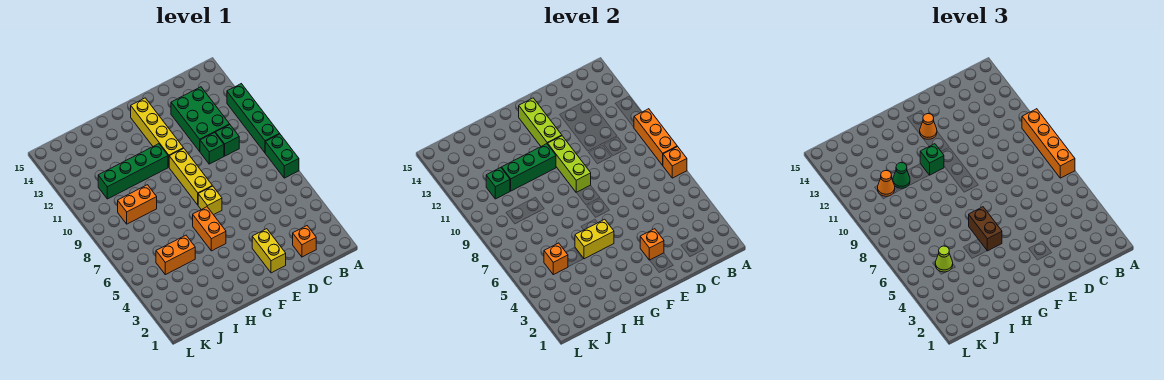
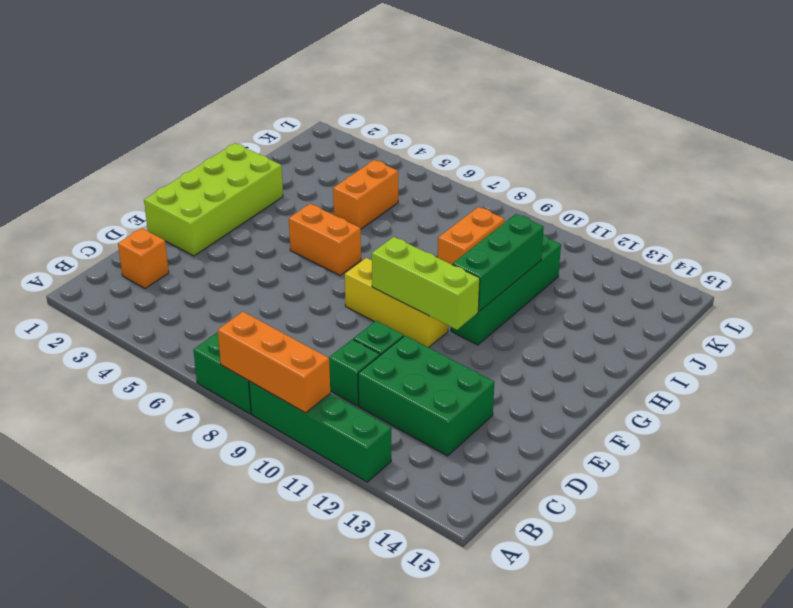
lime brick E1:H2 level 1 -> yellow brick E2:E3 level 1
none -> yellow brick F7 level 1
none -> yellow brick F11:F14 level 1
none -> orange brick A7 level 2
none -> orange brick E3 level 2

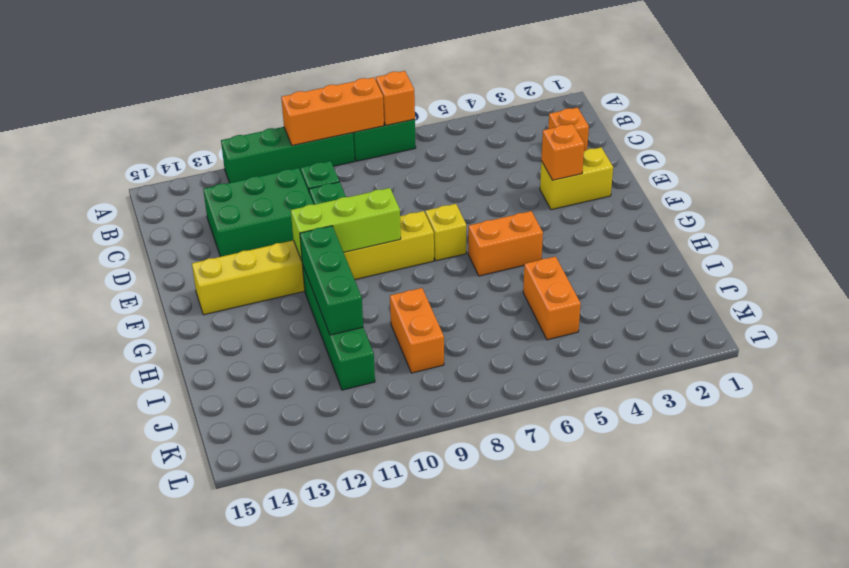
none -> lime brick F12:F14 level 2
none -> yellow brick G5:H5 level 2
none -> orange brick J5 level 2
none -> green brick J11 level 2

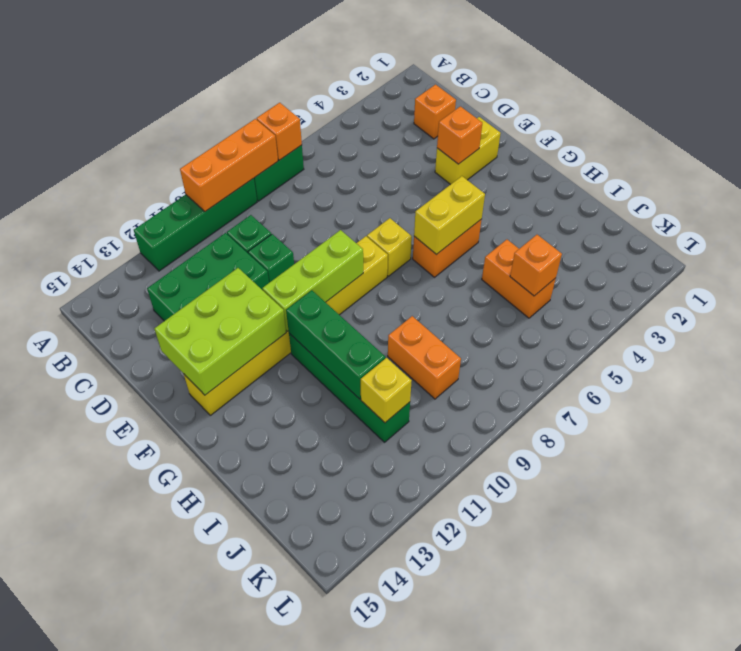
lime brick E12:F14 level 2 -> lime brick F12:F14 level 2
yellow brick G5:G6 level 2 -> yellow brick G5:H5 level 2
yellow brick J11 level 2 -> green brick J11 level 2
none -> orange brick A7:A10 level 3
none -> orange cone F13 level 3
none -> brown brick G5:G6 level 3
none -> green brick G11 level 3

